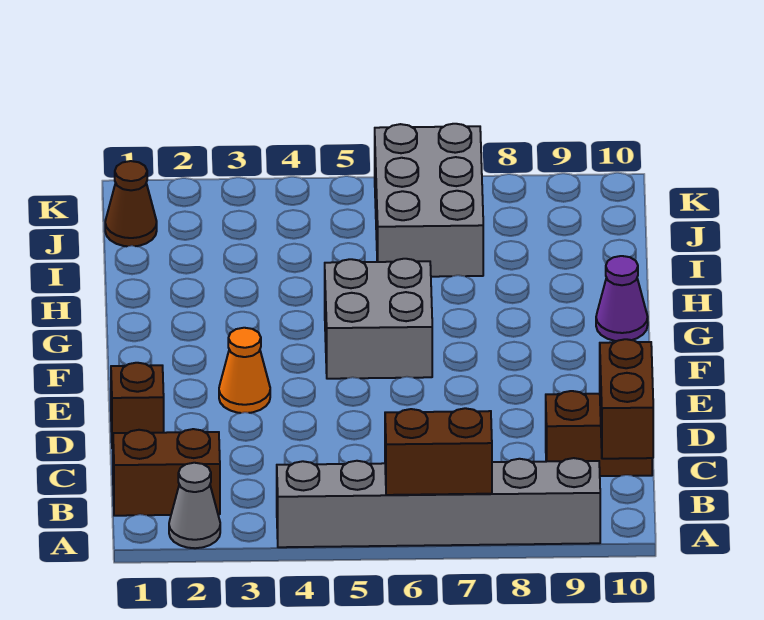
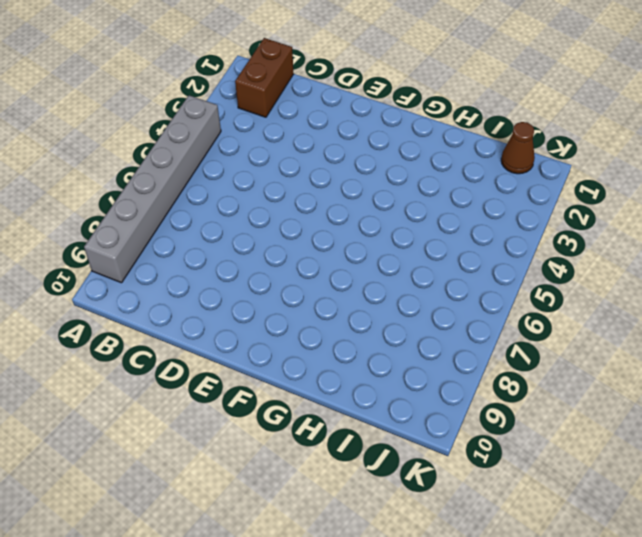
none -> grey cone A2 level 1
none -> brown brick C9:C10 level 1
none -> brown brick D1 level 1

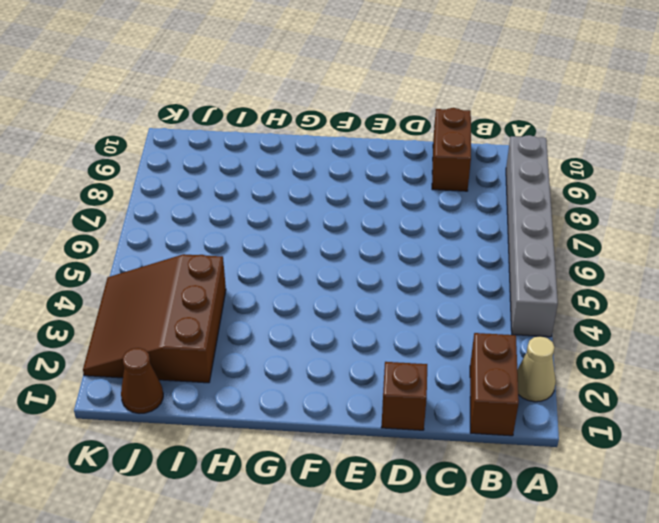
tan cone A2 level 1 -> grey cone A2 level 1
brown slope I2:K4 level 1 top I -> none
none -> orange cone E3 level 1
none -> grey brick F5:G6 level 1
none -> purple cone G10 level 1

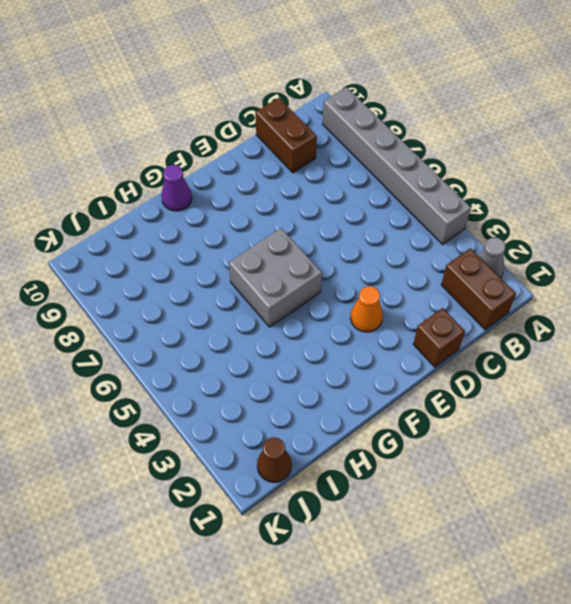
none -> grey brick I6:K7 level 1
none -> brown brick A6:A7 level 2
none -> brown brick B10:C10 level 2

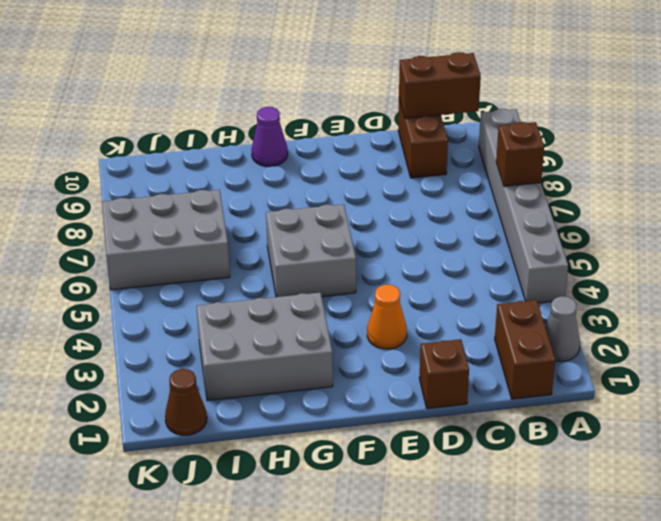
brown brick A7 level 2 -> brown brick A6:A7 level 2
grey brick G2:I3 level 1 -> none

